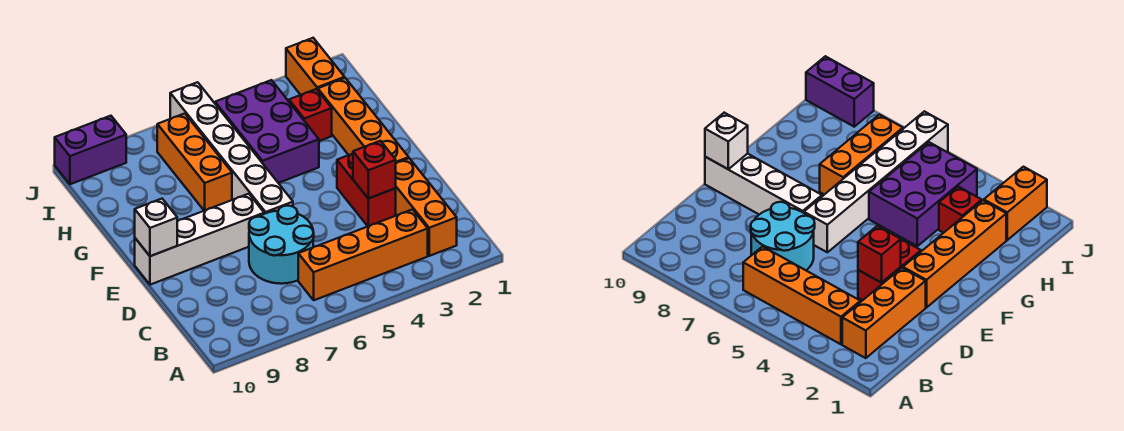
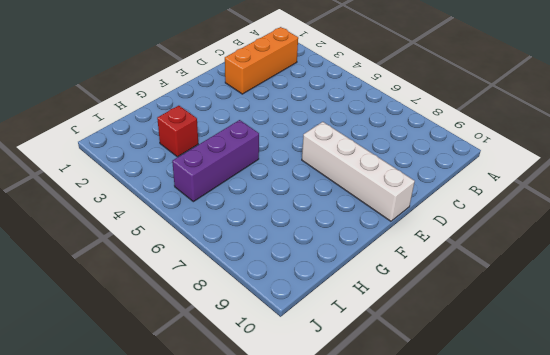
purple brick G5:I5 level 1 -> purple brick G4:I5 level 1
none -> orange brick B3:B6 level 1
none -> cyan round brick C6:D7 level 1
none -> red brick D3:E3 level 1

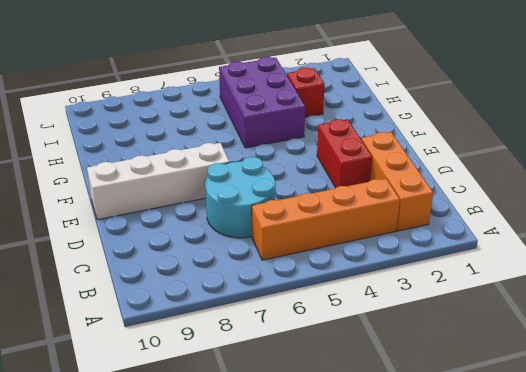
none -> orange brick E2:H2 level 1
none -> white brick E6:J6 level 1
none -> orange brick G7:I7 level 1

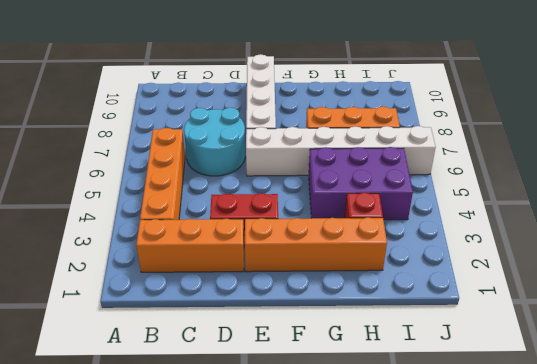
none -> orange brick I2:J2 level 1
none -> purple brick J9:J10 level 1
none -> red brick D3 level 2

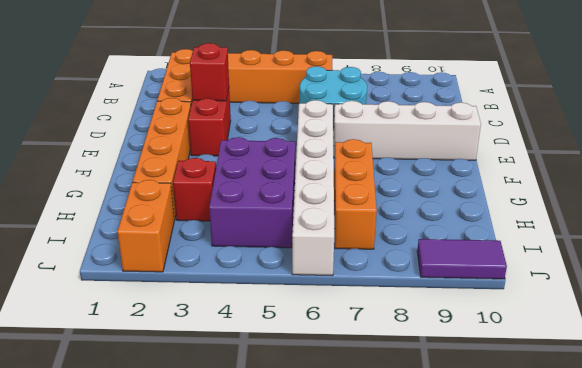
purple tile J9:J10 level 1 -> purple brick J9:J10 level 1
none -> white brick E10 level 2

